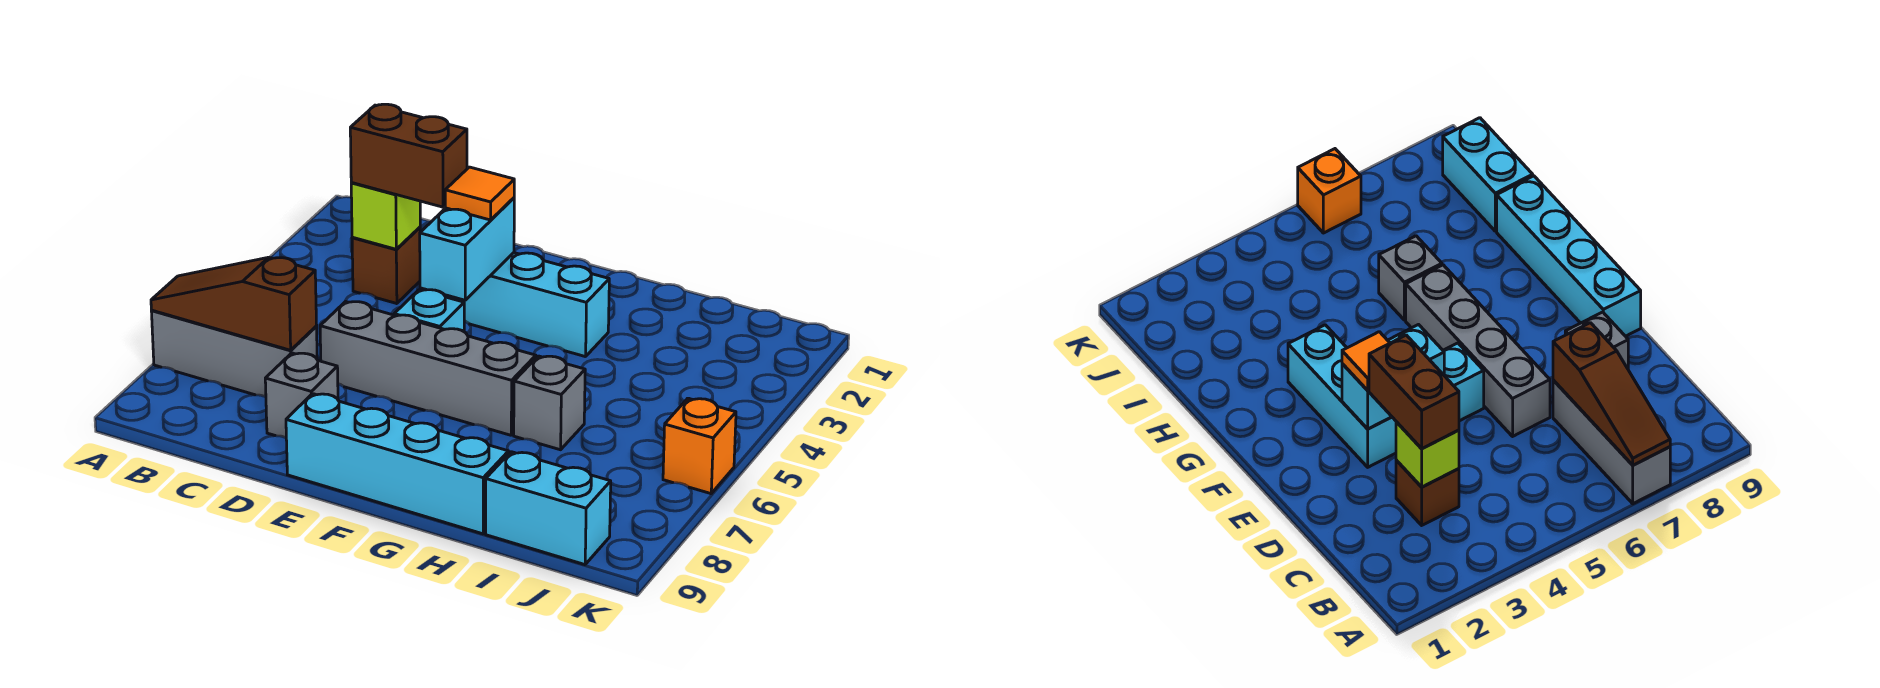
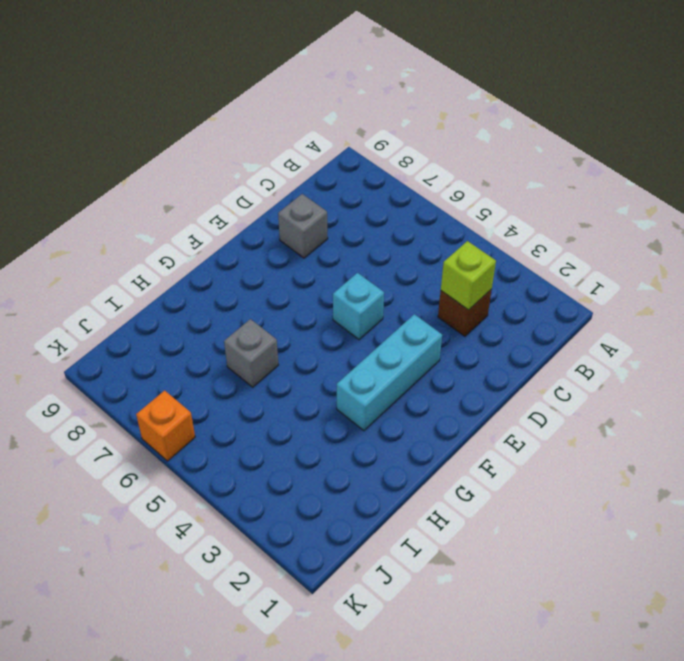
none -> grey brick A7:C7 level 1
none -> grey brick D6:G6 level 1
none -> cyan brick E9:H9 level 1

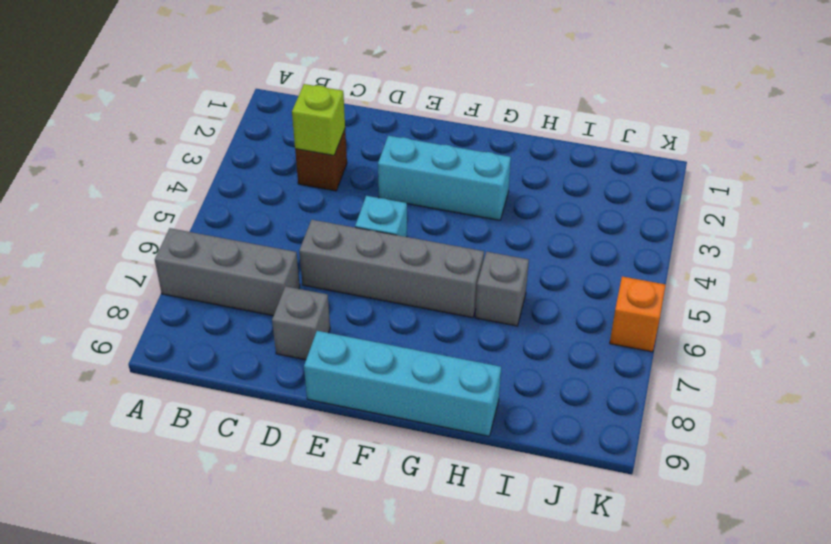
none -> cyan brick I9:J9 level 1
none -> brown slope A7:C7 level 2 top C
none -> cyan brick E3:E4 level 2

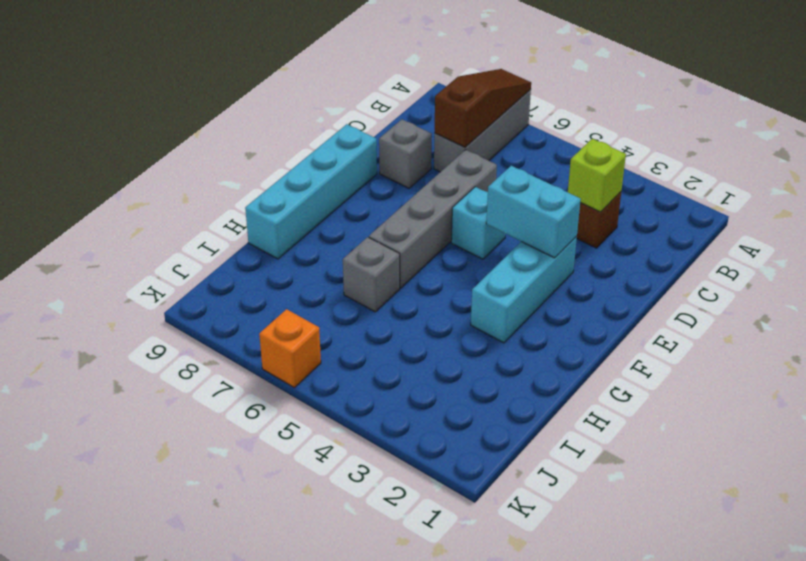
none -> cyan brick I9:J9 level 1
none -> brown brick C3:D3 level 3
none -> orange tile E3 level 3

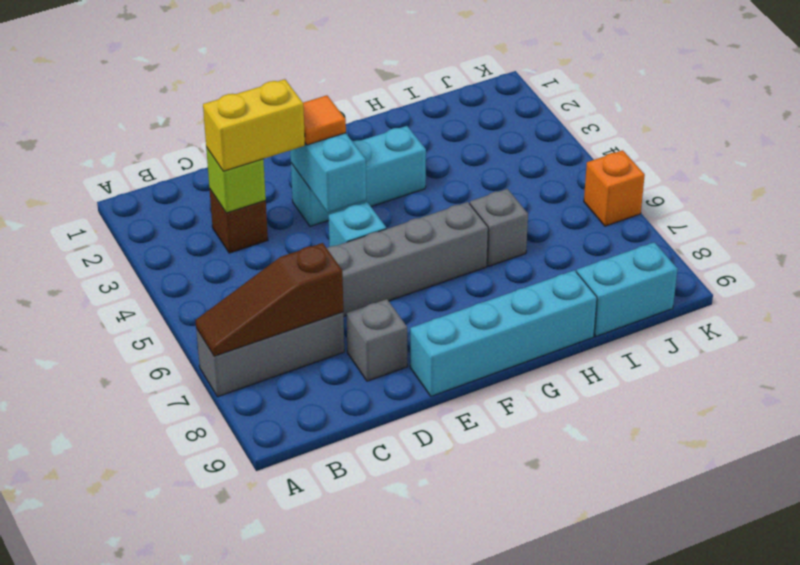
yellow brick C3:D3 level 3 -> brown brick C3:D3 level 3

